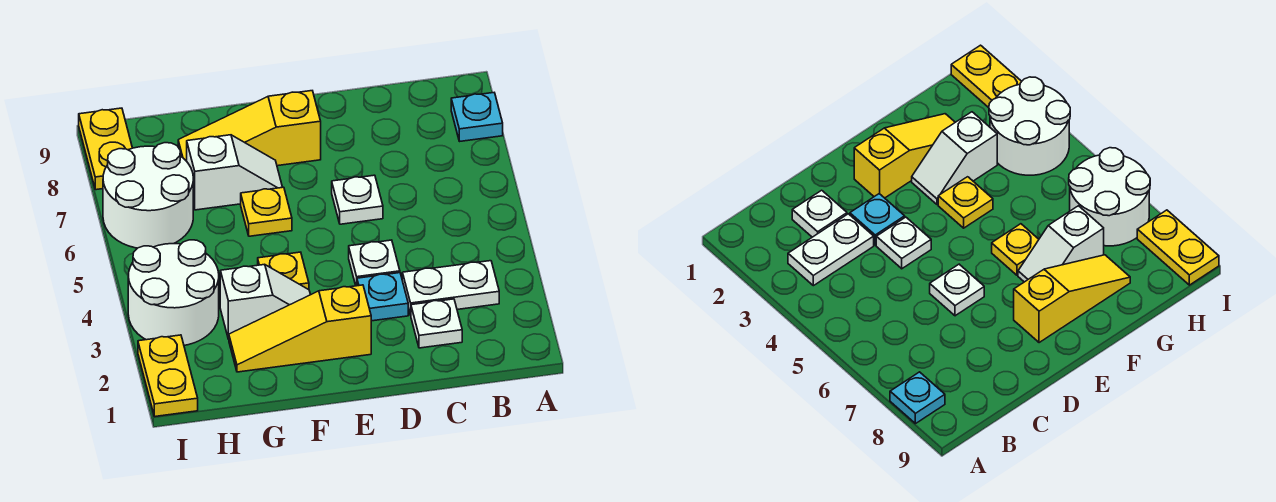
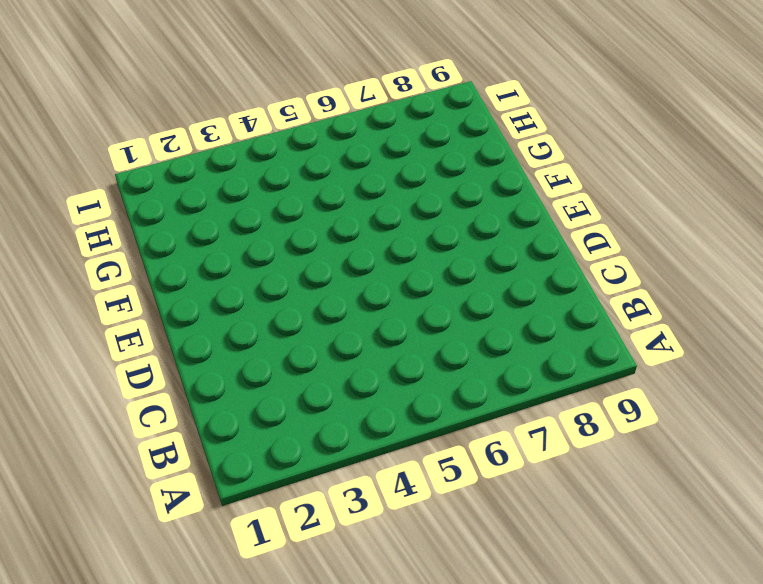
none -> cyan plate A8 level 1
none -> white plate B3:C3 level 1
none -> white plate C2 level 1

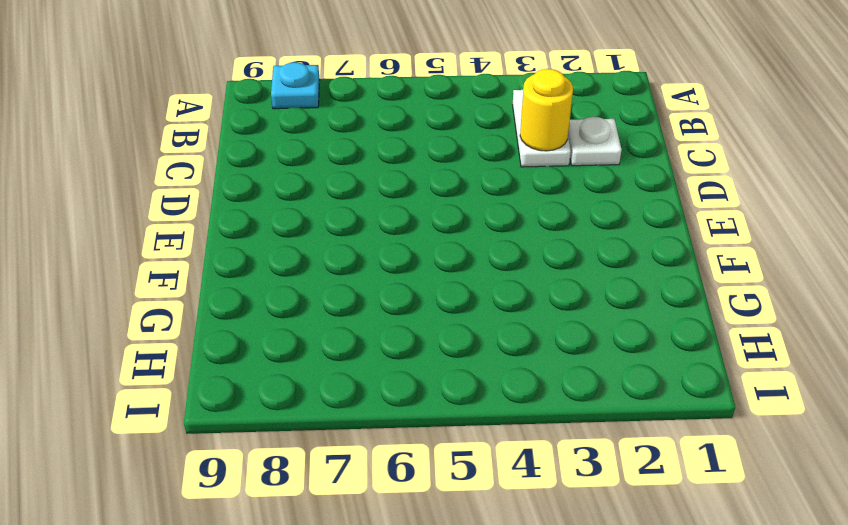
yellow round brick C3 level 2 -> none
none -> cyan plate D3 level 1
none -> white plate D4 level 1
none -> white plate D6 level 1

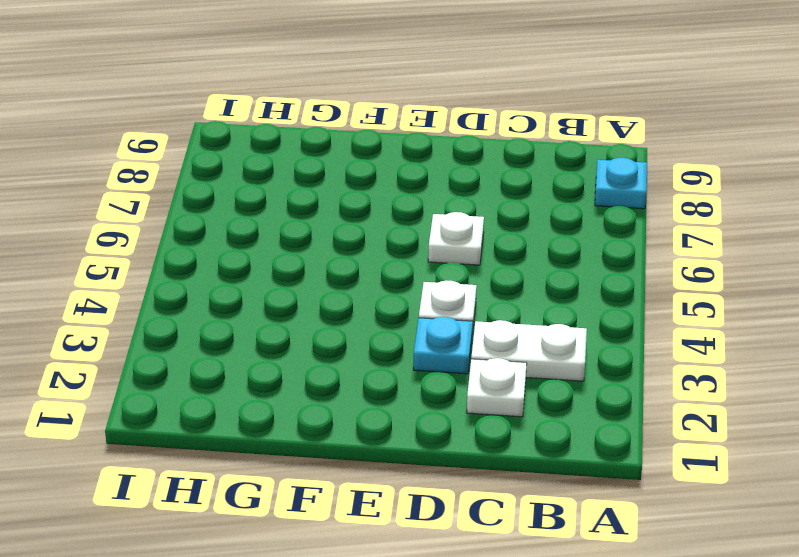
none -> yellow slope E2:G2 level 1 top E
none -> yellow slope E8:G8 level 1 top E
none -> white slope F3:G3 level 1 top G

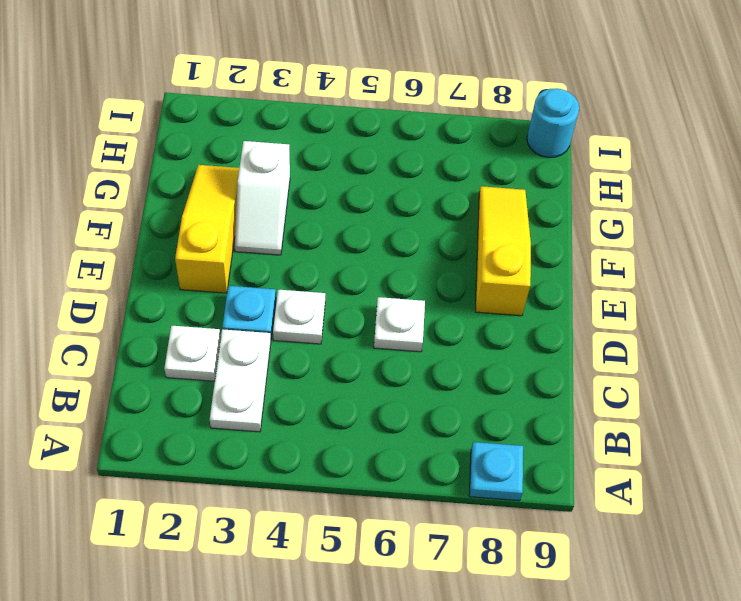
cyan round brick I9 level 1 -> yellow plate I8:I9 level 1
none -> yellow plate F4 level 1
none -> yellow plate F6 level 1
none -> white slope F7:G7 level 1 top G

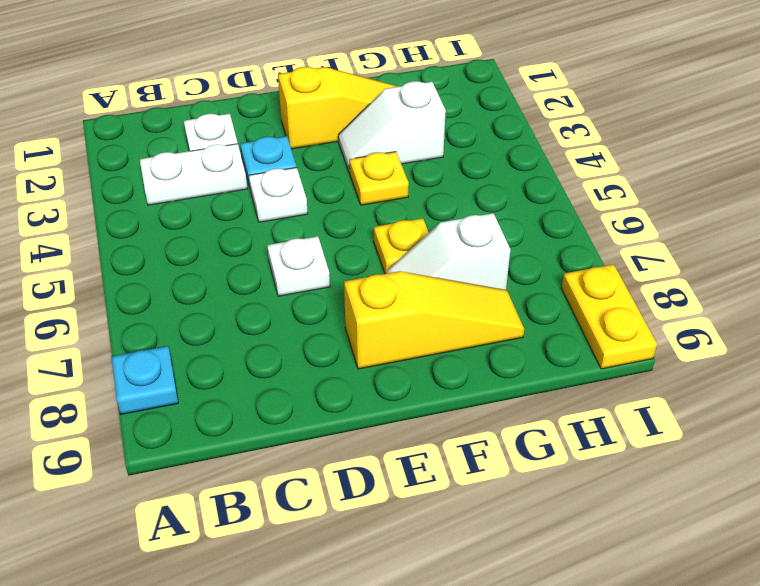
none -> white round brick H3:I4 level 1
none -> white round brick H6:I7 level 1
none -> yellow plate I1:I2 level 1

